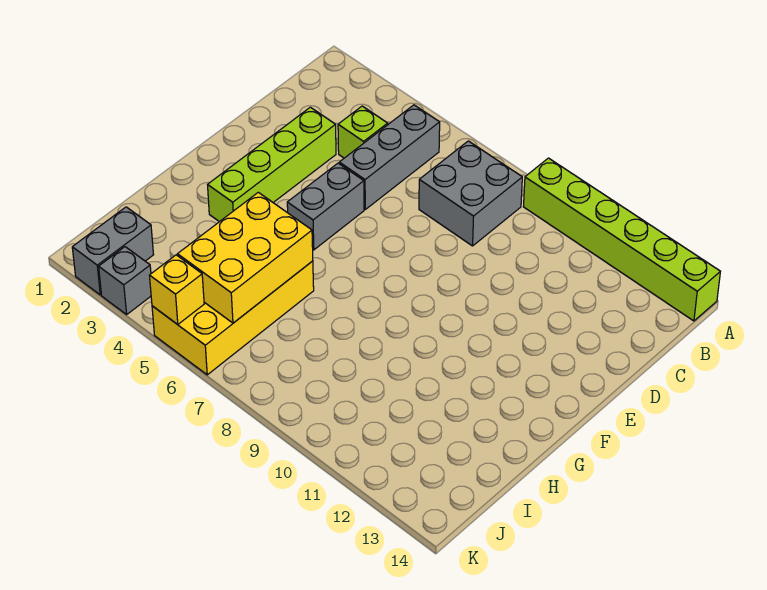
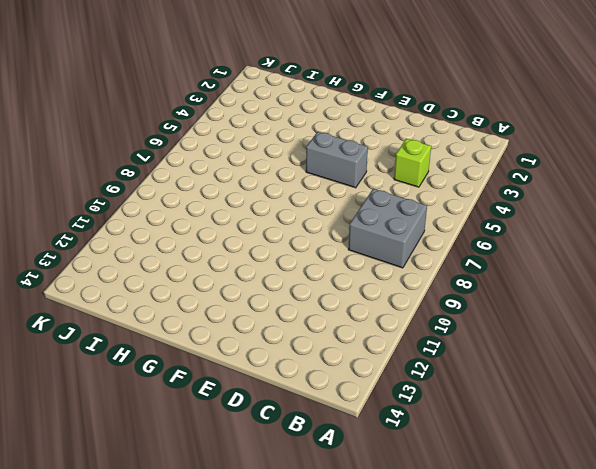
none -> lime brick A9:A14 level 1
none -> grey brick B5:D5 level 1

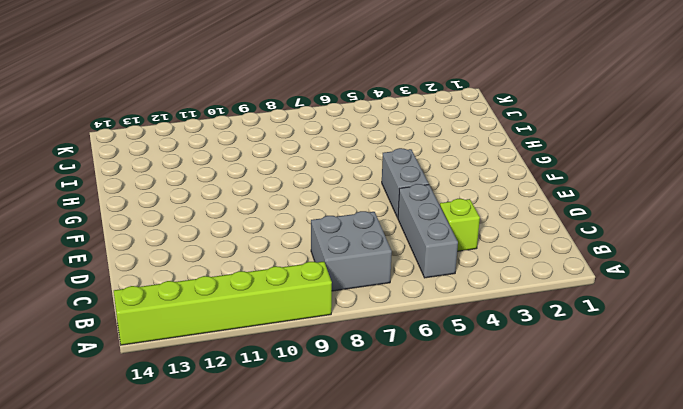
none -> lime brick D3:G3 level 1
none -> yellow brick H5:K6 level 1

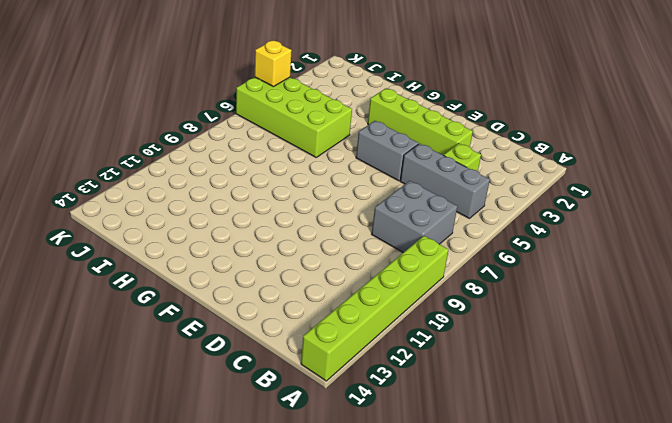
lime brick H5:K6 level 1 -> yellow brick H5:K6 level 1
none -> grey brick J2:K2 level 1
none -> grey brick K3 level 1

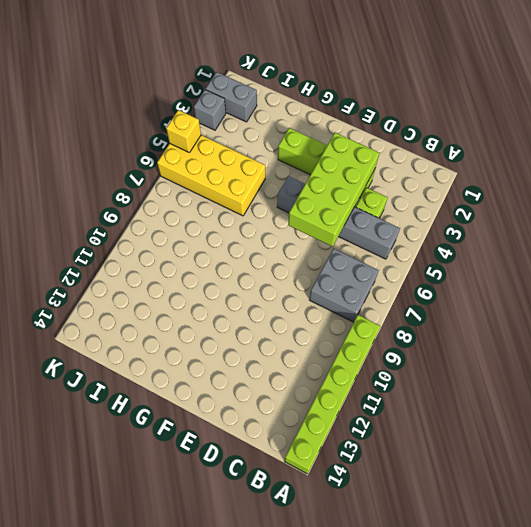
lime brick D3:E6 level 2 -> none
none -> yellow brick H5:J6 level 2

